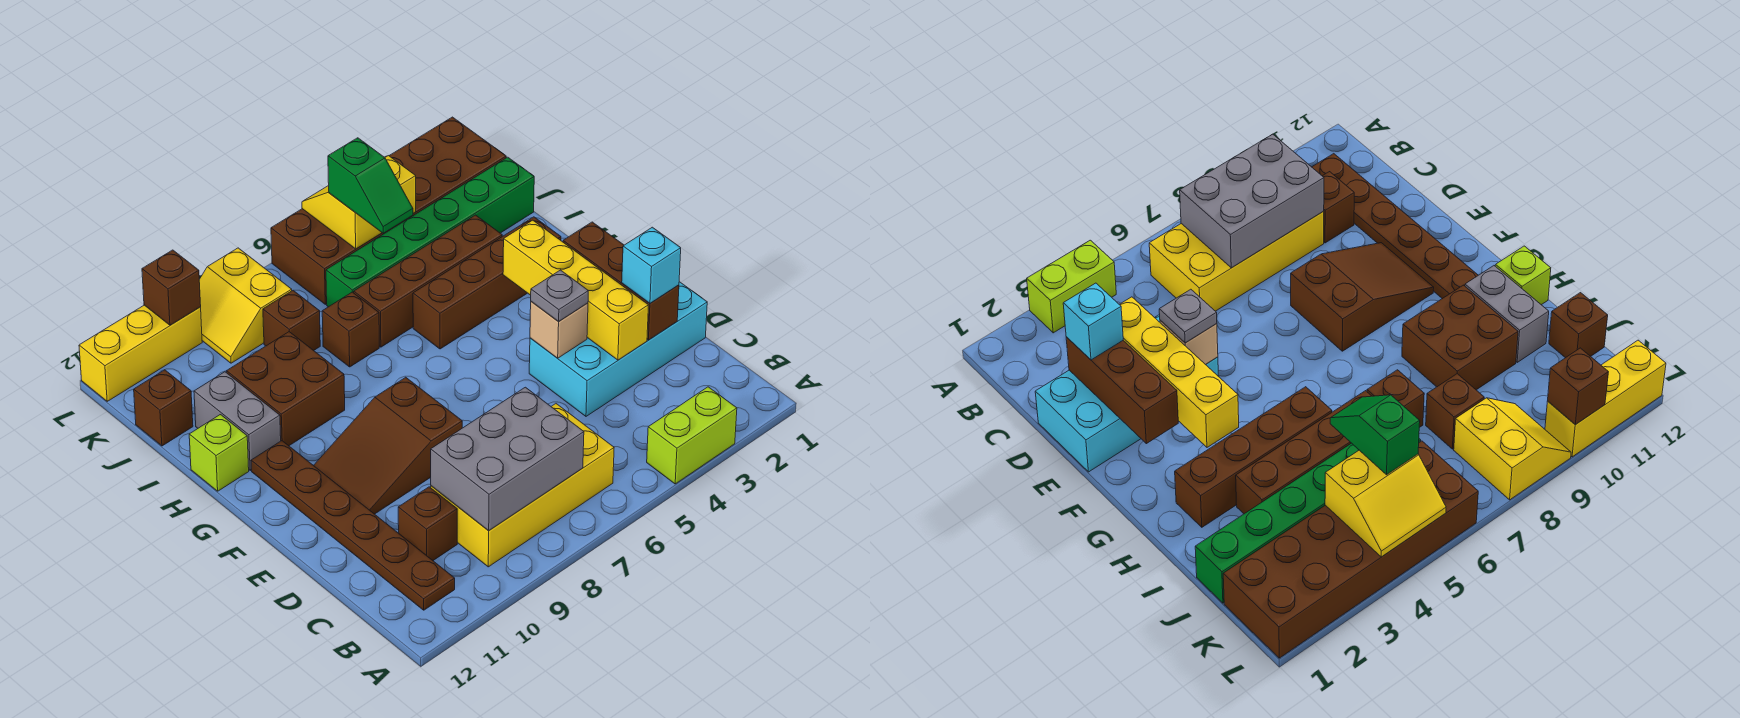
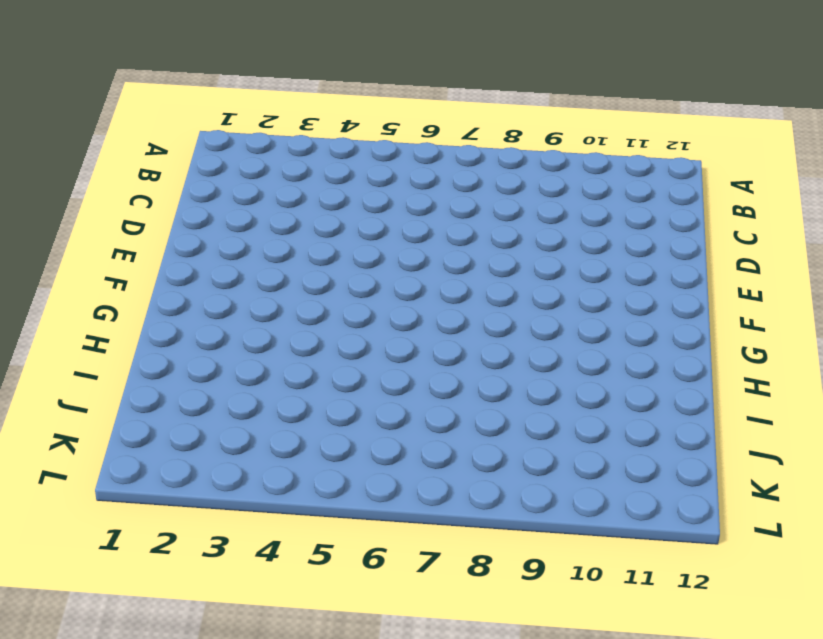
none -> lime brick A3:A4 level 1
none -> yellow brick B6:C9 level 1
none -> brown plate B11:G11 level 1

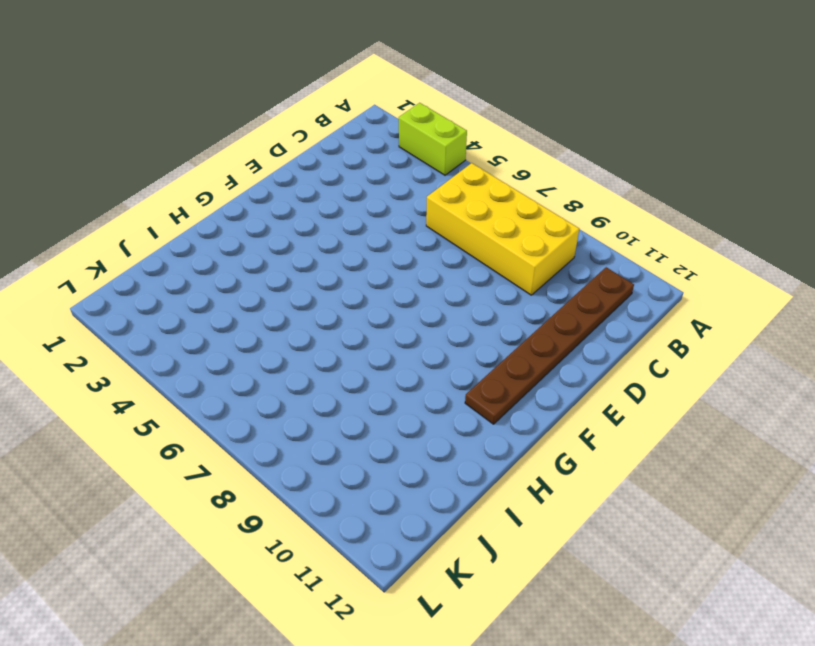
none -> brown brick C10 level 1
none -> cyan brick D1:E4 level 1
none -> brown slope E8:F10 level 1 top 8

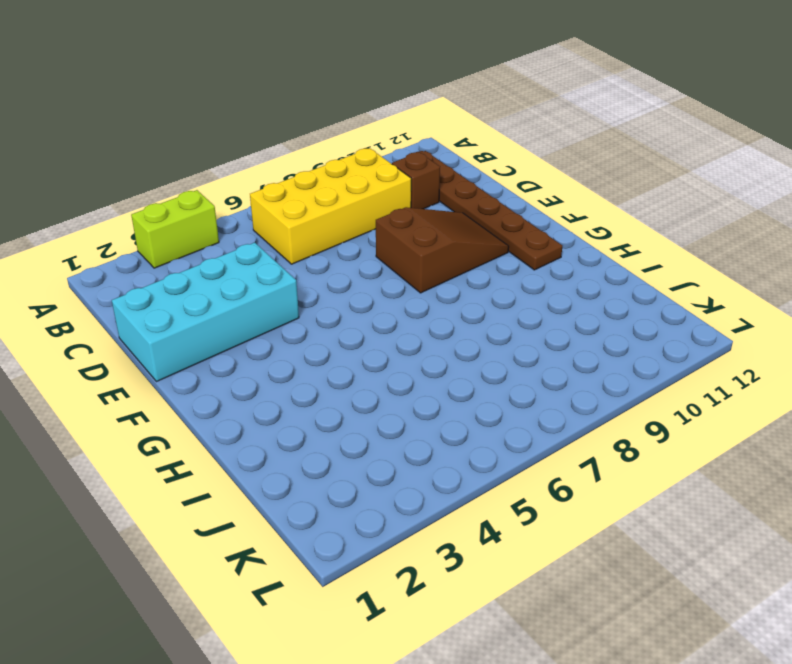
none -> brown brick H2:H5 level 1
none -> brown brick H9:I10 level 1
none -> grey brick H11:I11 level 1

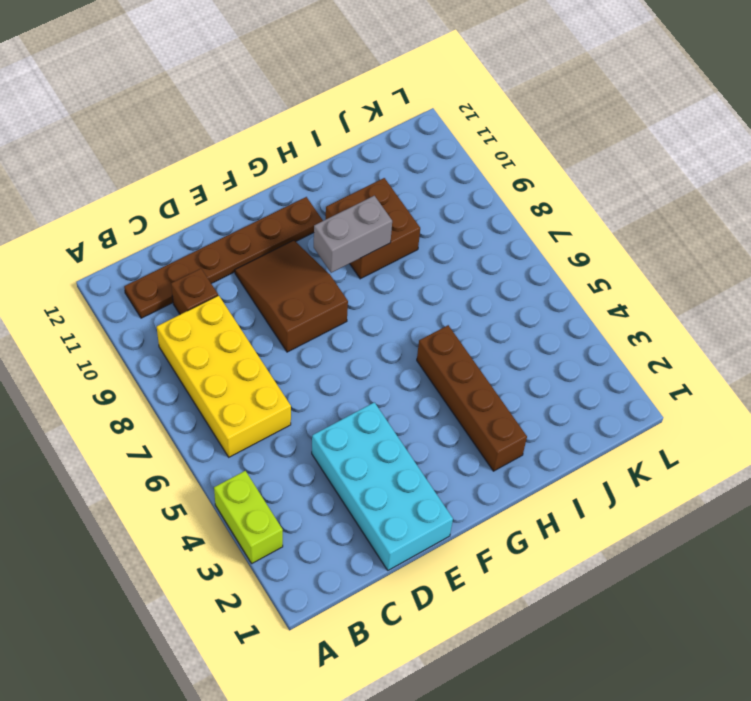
grey brick G9:H9 level 2 -> grey brick H11:I11 level 1
none -> lime brick H12 level 1
none -> brown brick I3:I6 level 1
none -> brown brick I7 level 1

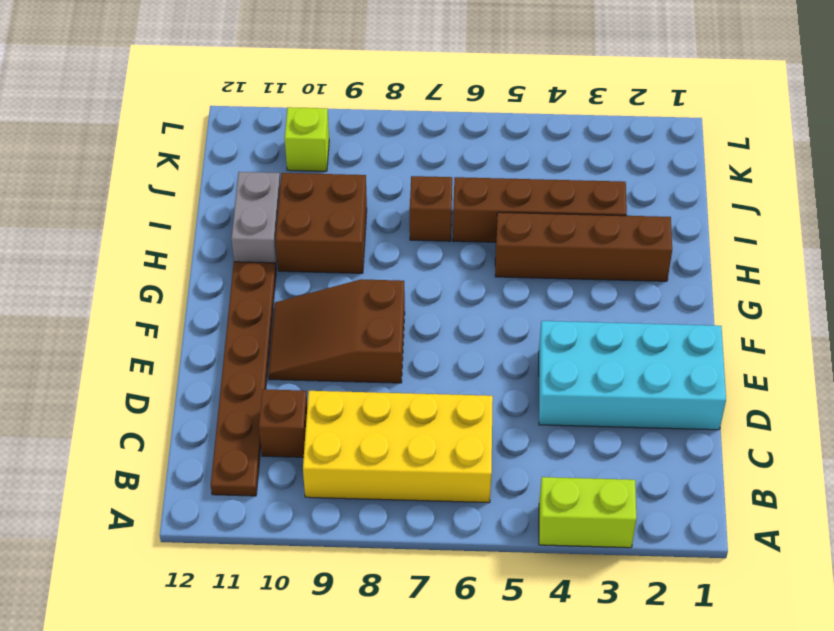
lime brick K10 level 1 -> lime brick H12 level 1
none -> green brick J1:J6 level 1
none -> brown brick J8 level 1
none -> brown brick J12 level 1

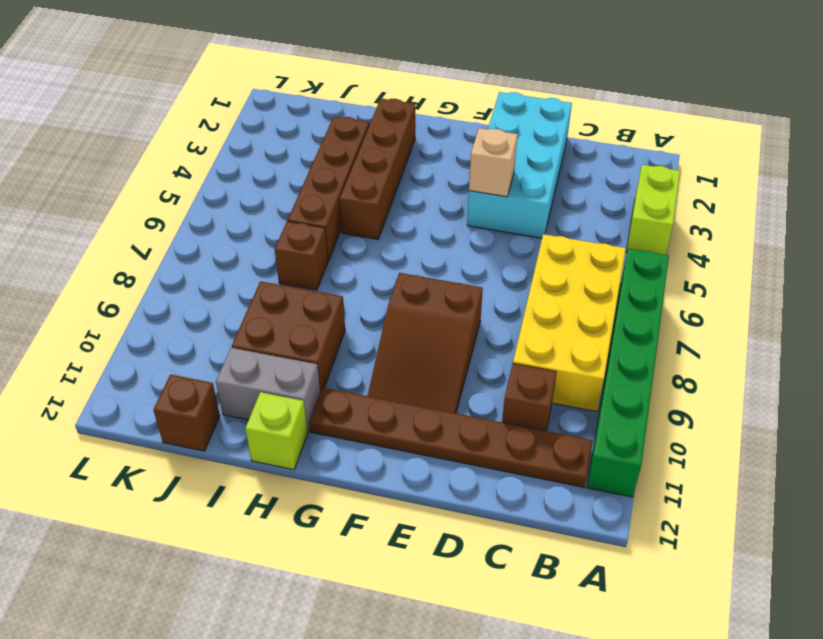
green brick A6:A11 level 1 -> green brick J1:J6 level 1
none -> brown brick J8 level 1
none -> brown brick K1:L6 level 1
none -> yellow slope K8:L9 level 1 top 8

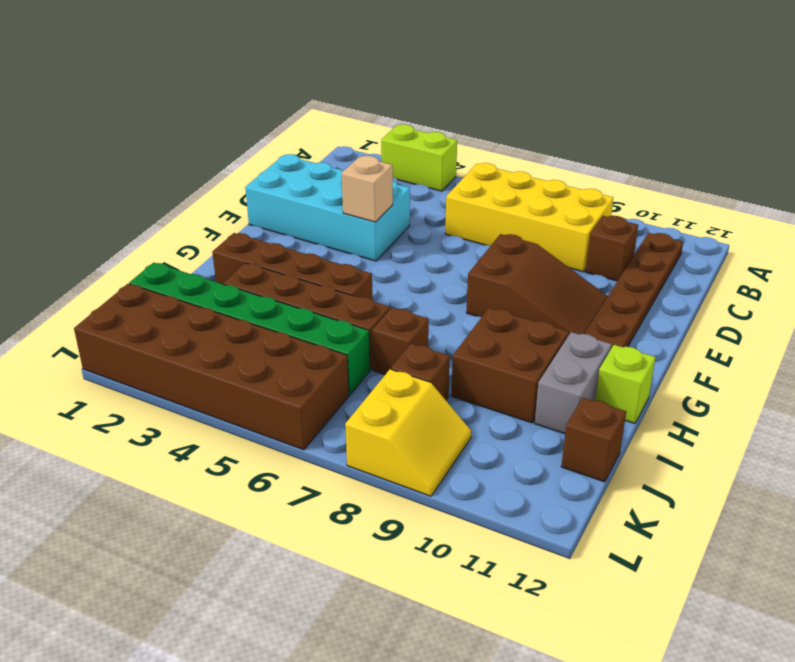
none -> yellow brick L10:L12 level 1
none -> grey brick B7:C9 level 2
none -> brown brick D2:F2 level 2

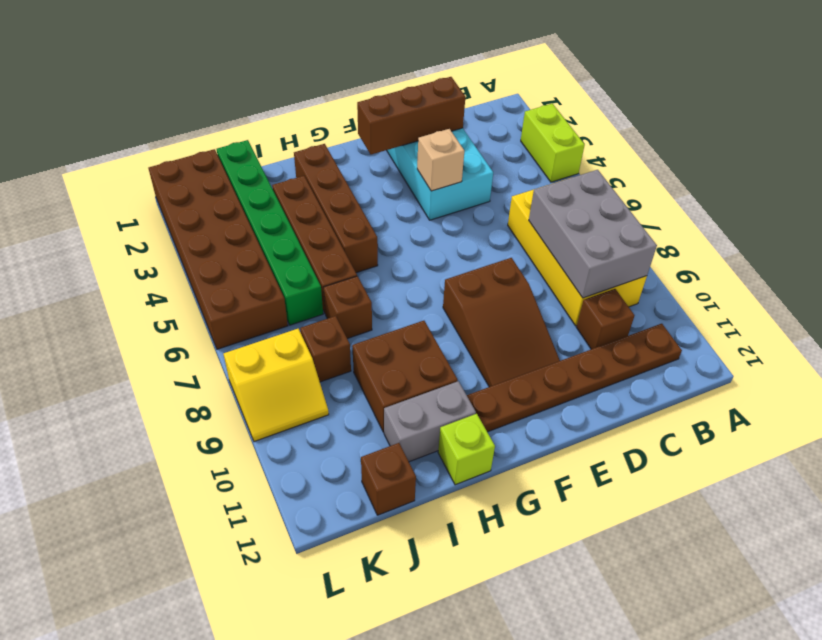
none -> yellow brick L10:L12 level 1
none -> yellow brick D3:G3 level 2
none -> yellow slope K4:L5 level 2 top K

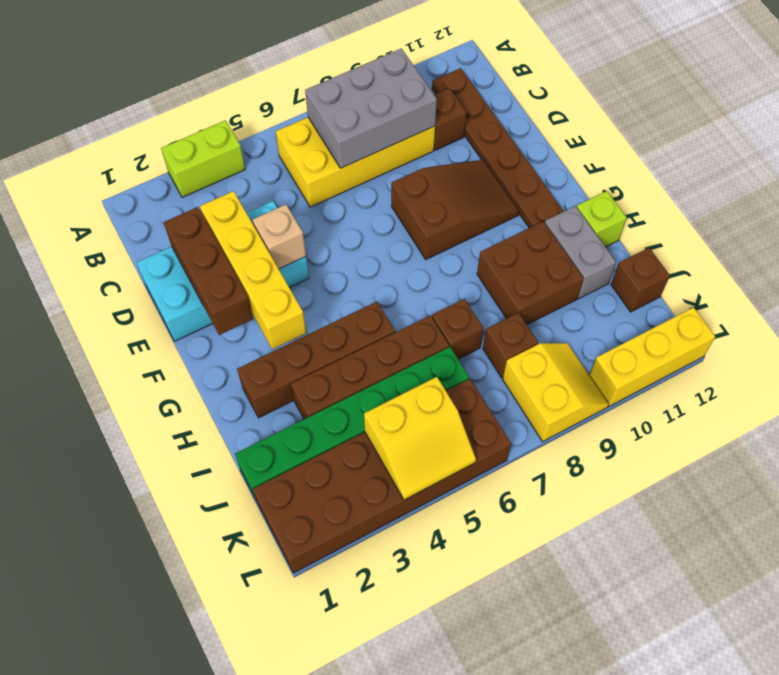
none -> brown brick L10 level 2
none -> cyan brick D2 level 3
none -> grey plate E4 level 3

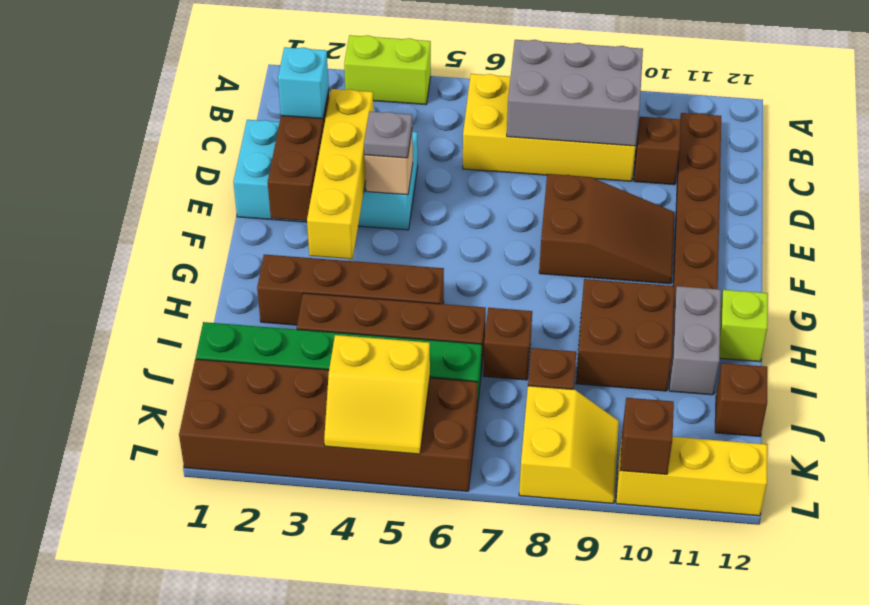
none -> green slope J5:K5 level 3 top K

